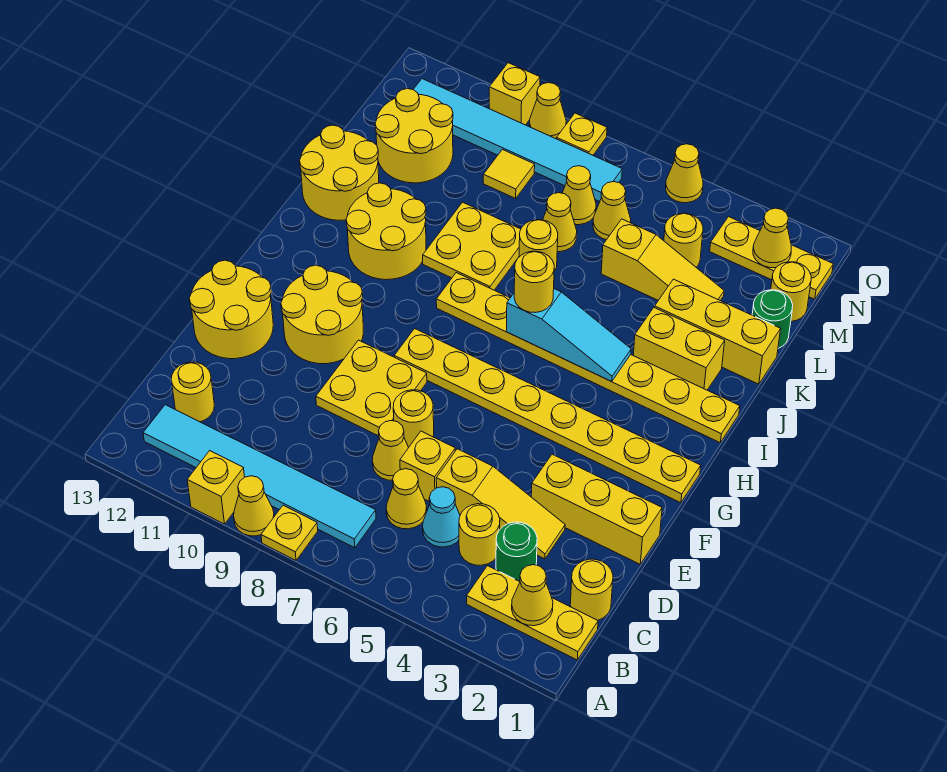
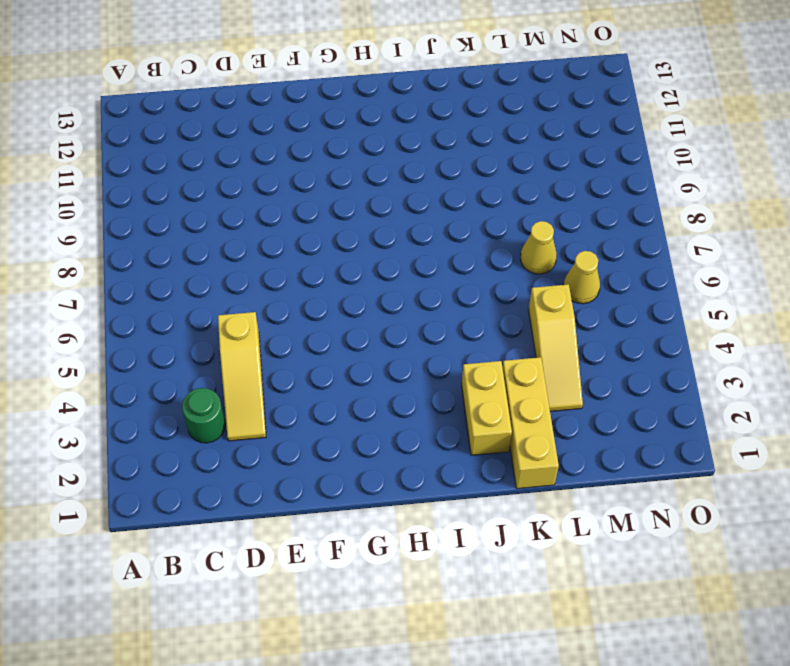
none -> yellow plate A8 level 1
none -> yellow cone A9 level 1
none -> yellow brick A10 level 1
none -> yellow plate B1:B3 level 1

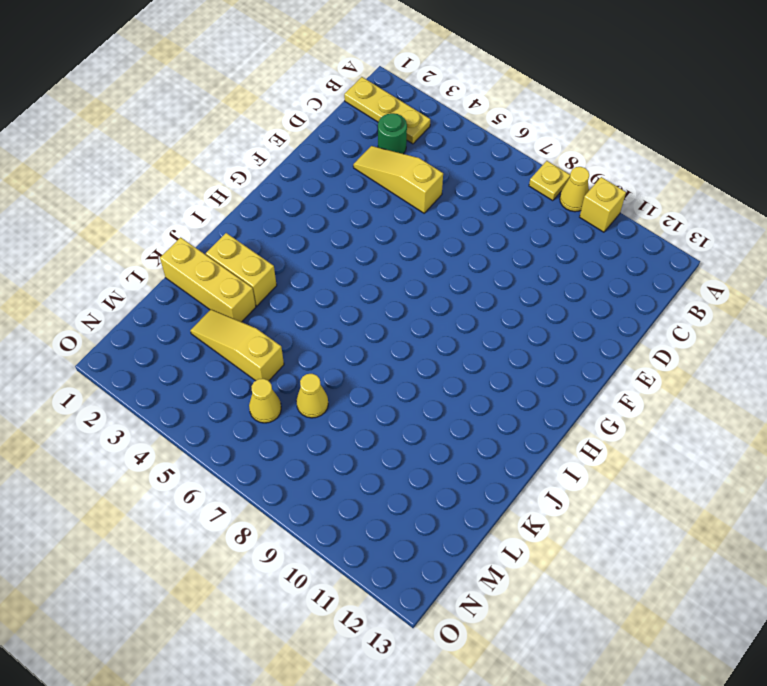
none -> cyan tile B7:B12 level 1
none -> yellow round brick C1 level 1
none -> yellow round brick C4 level 1
none -> cyan cone C5 level 1

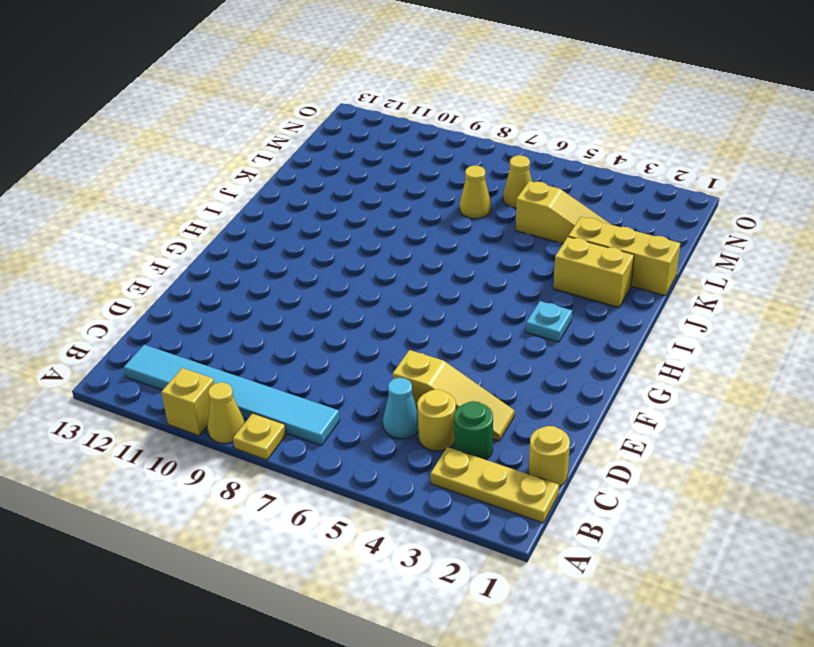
cyan plate H3 level 1 -> none
none -> yellow cone C6 level 1
none -> yellow round brick C12 level 1
none -> yellow brick D6 level 1
none -> yellow cone D7 level 1

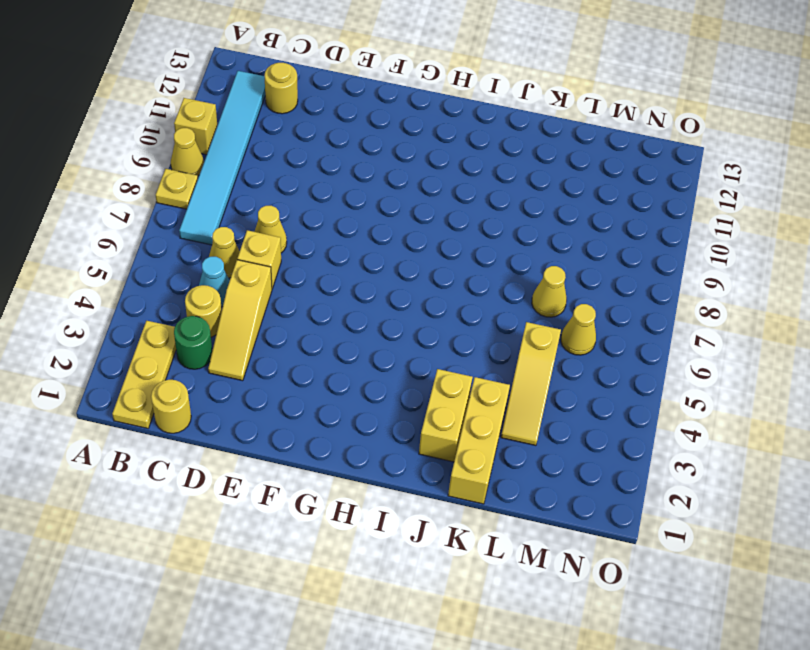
none -> yellow brick E1:E3 level 1
none -> yellow round brick E7 level 1
none -> yellow plate E8:F9 level 1
none -> yellow round brick E12:F13 level 1

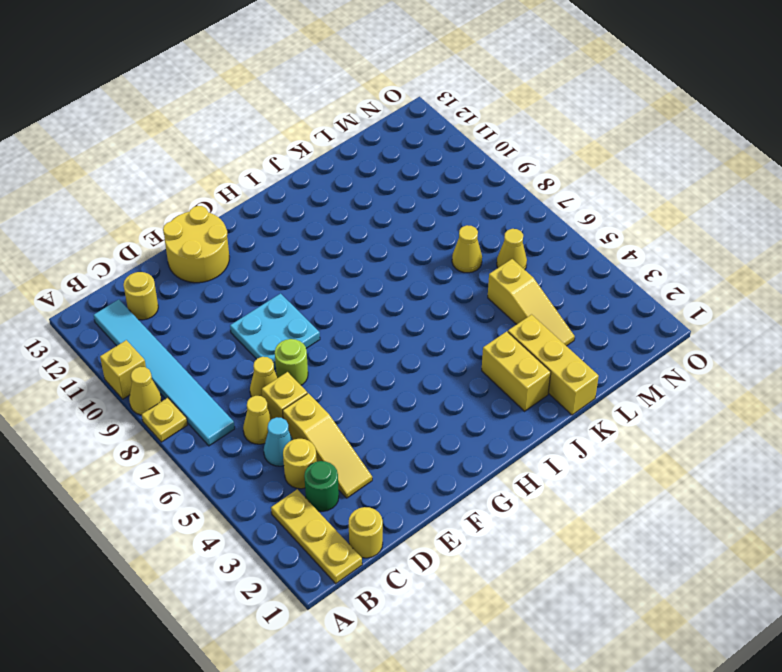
lime round brick E7 level 1 -> yellow round brick E7 level 1
cyan plate E8:F9 level 1 -> yellow plate E8:F9 level 1
none -> yellow brick E1:E3 level 1
none -> yellow round brick F10:G11 level 1
none -> yellow plate G1:G8 level 1
none -> yellow plate I1:I8 level 1

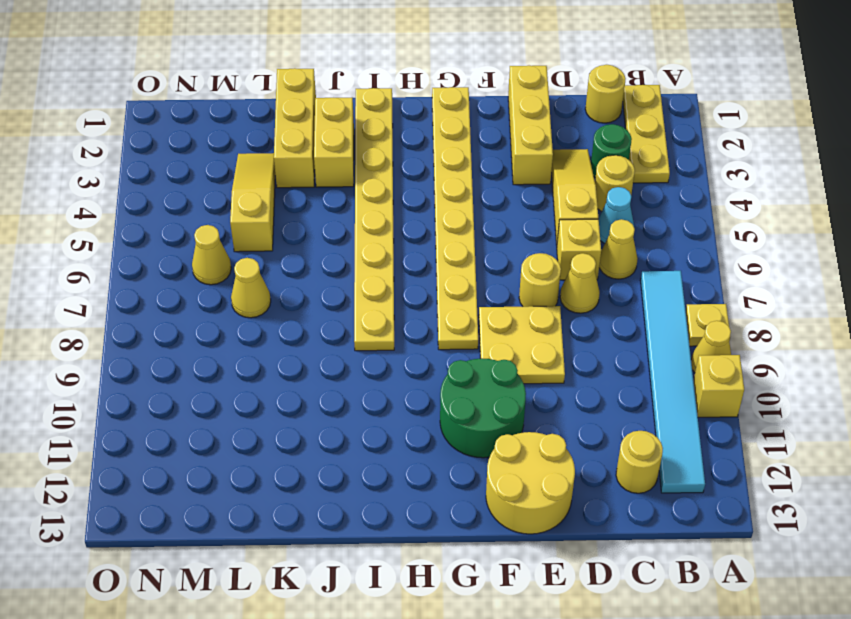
green round brick F10:G11 level 1 -> yellow round brick F10:G11 level 1
none -> yellow round brick I10:J11 level 1
none -> yellow plate J8:K9 level 1
none -> yellow round brick J12:K13 level 1
none -> yellow round brick K7 level 1

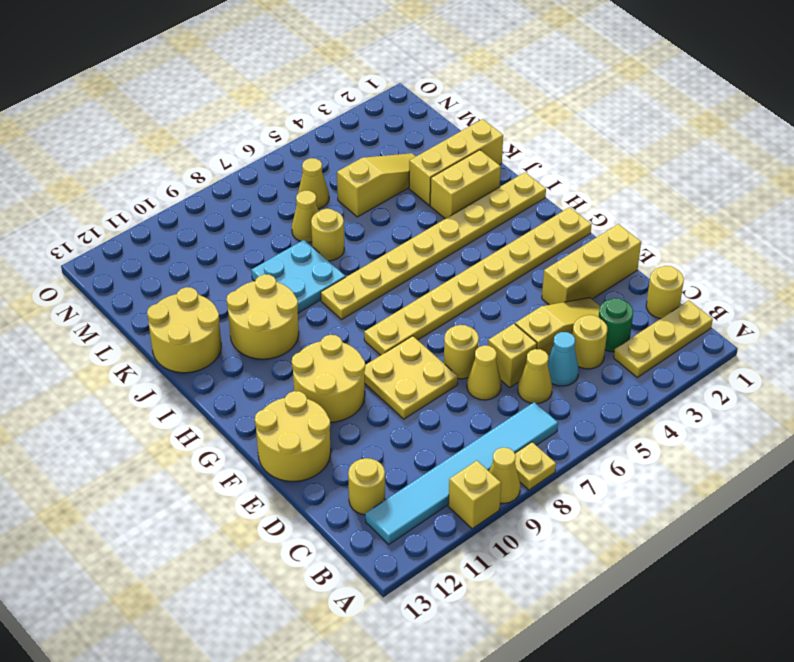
cyan plate J8:K9 level 1 -> yellow plate J8:K9 level 1
none -> green round brick L1 level 1
none -> yellow round brick L11:M12 level 1
none -> yellow round brick M1 level 1
none -> yellow round brick M4 level 1

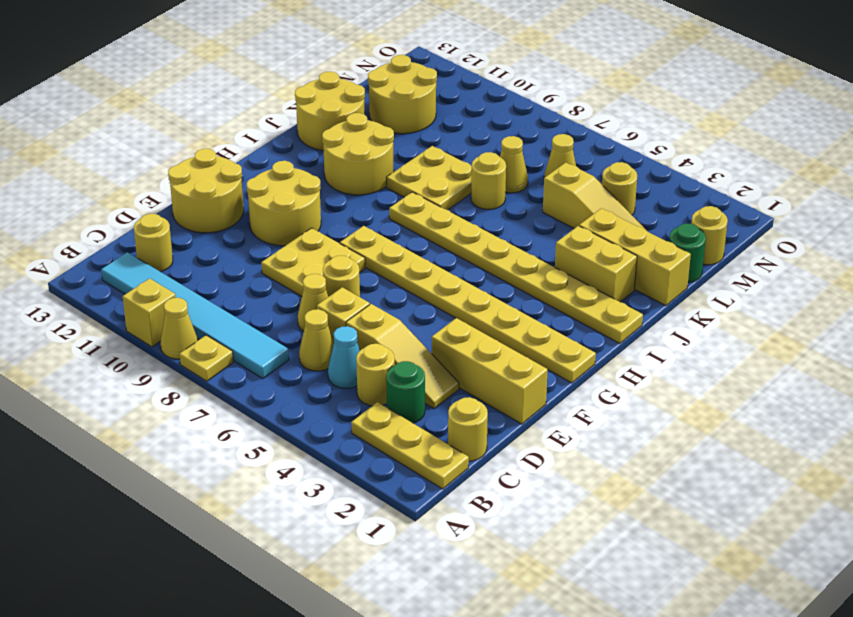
none -> yellow cone M7 level 1
none -> yellow tile M9 level 1
none -> yellow plate N1:N3 level 1
none -> cyan tile N7:N12 level 1

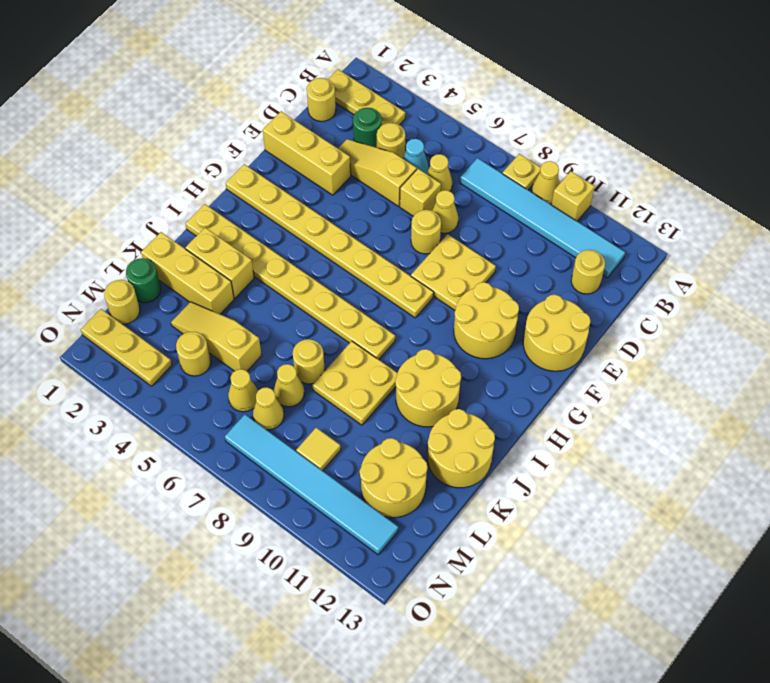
none -> yellow cone O5 level 1
none -> yellow plate O8 level 1
none -> yellow cone O9 level 1
none -> yellow brick O10 level 1

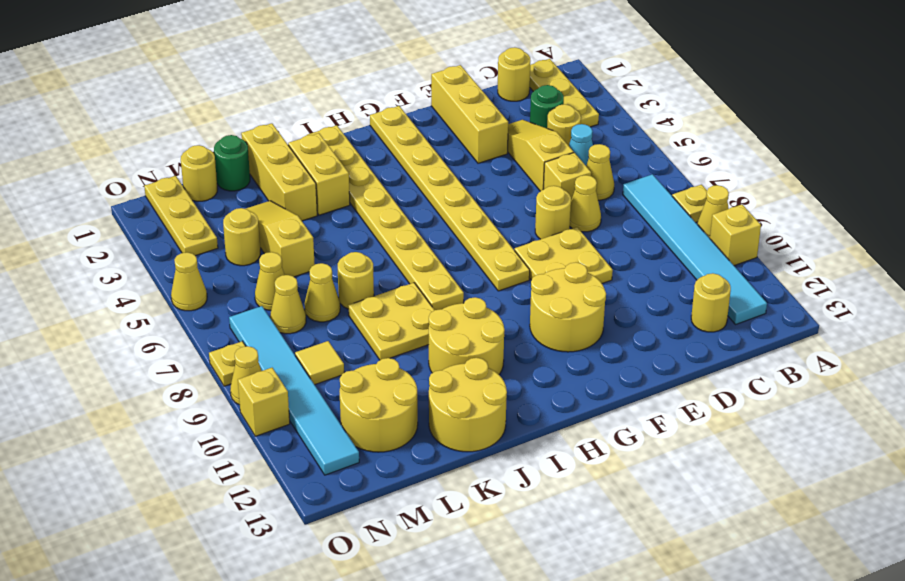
none -> yellow round brick E12:F13 level 1
none -> yellow cone B2 level 2
none -> cyan slope I4:I6 level 2 top 6
none -> yellow cone N2 level 2

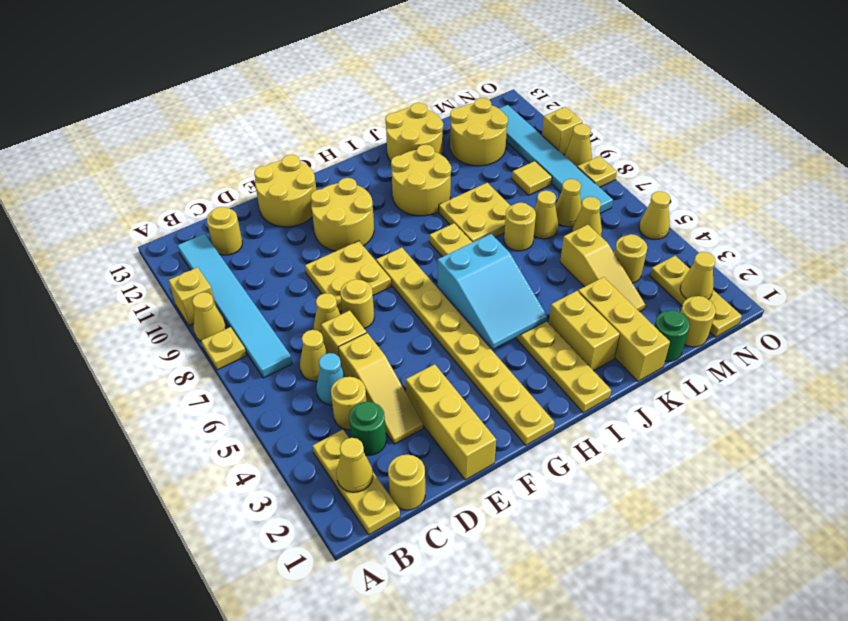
cyan slope H4:I6 level 2 top 6 -> cyan slope I4:I6 level 2 top 6
none -> yellow round brick I6 level 3

